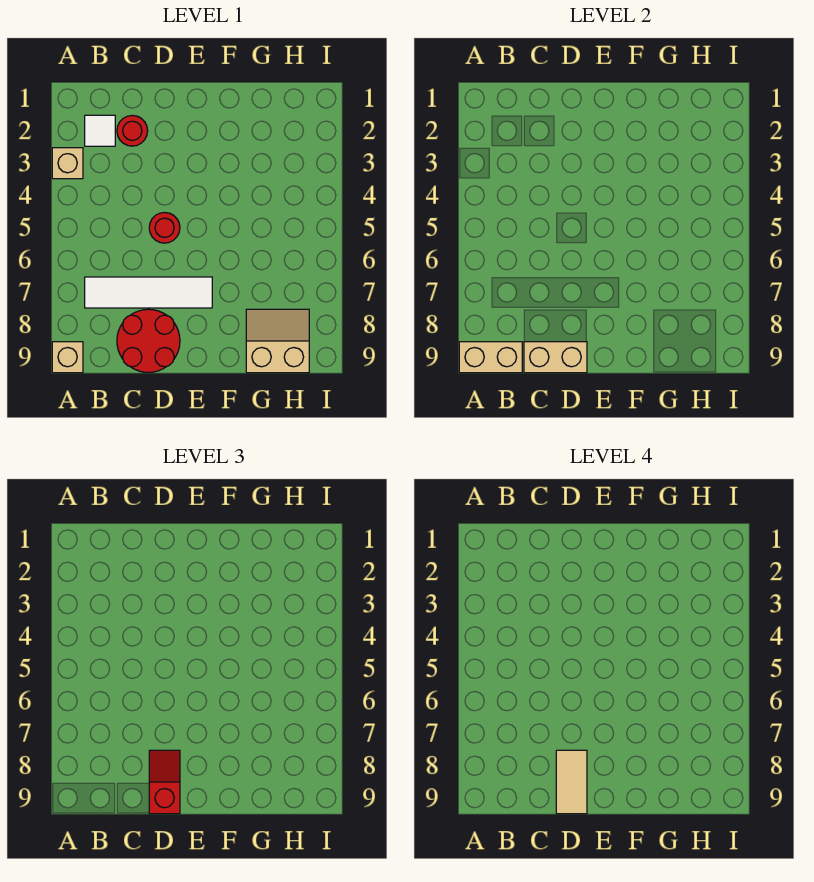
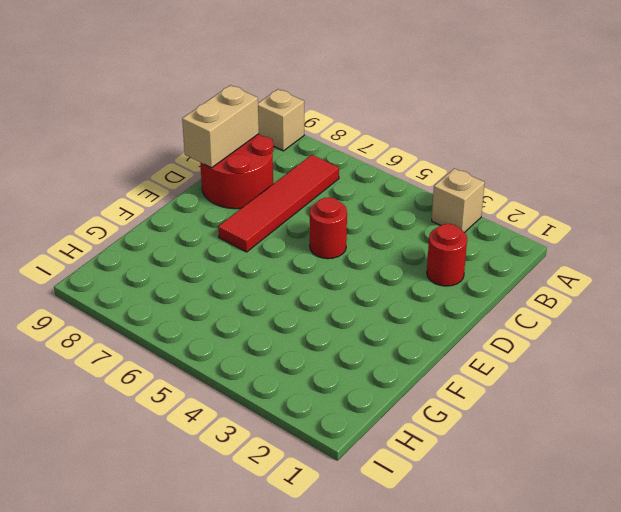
red tile B7:E7 level 1 -> white tile B7:E7 level 1
none -> white tile B2 level 1
none -> tan slope G8:H9 level 1 top 9
none -> tan brick A9:B9 level 2

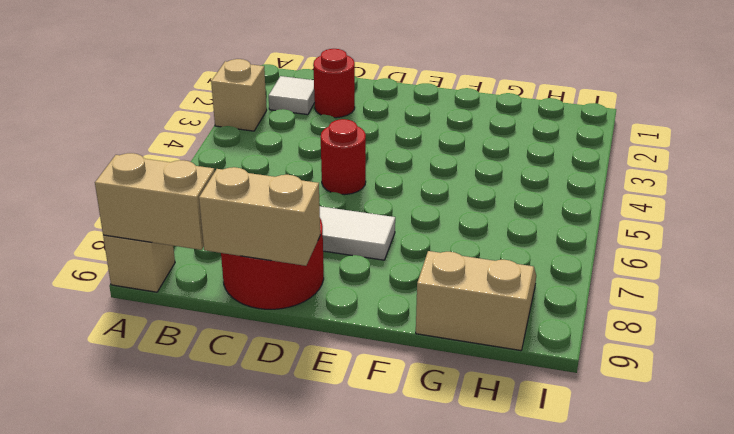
none -> red slope D8:D9 level 3 top 9
none -> tan tile D8:D9 level 4

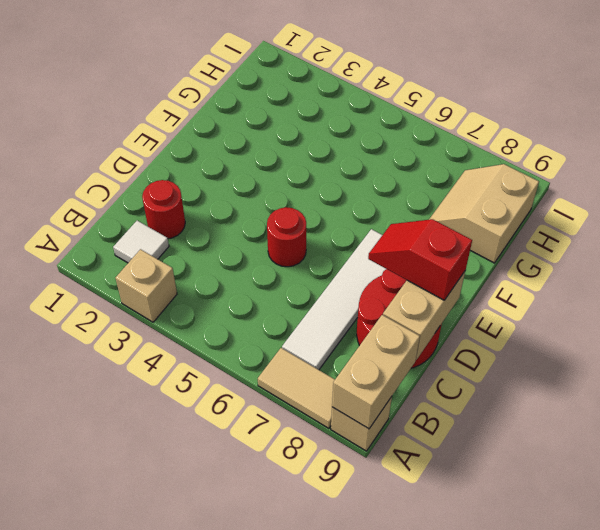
tan tile A7:A8 level 1 -> tan tile D8:D9 level 4

